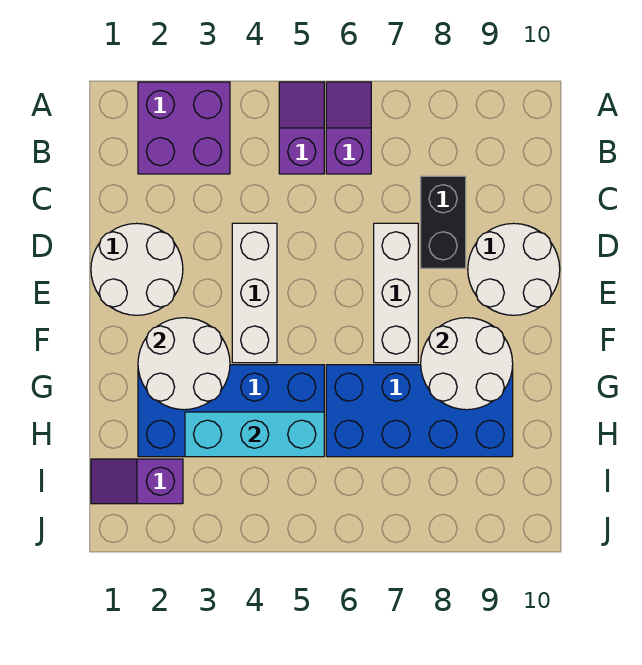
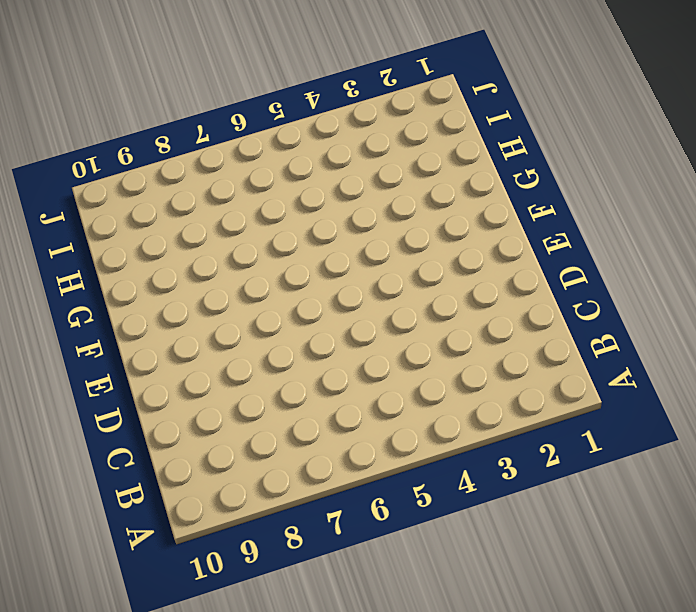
none -> purple brick A2:B3 level 1
none -> purple slope A5:B5 level 1 top B
none -> purple slope A6:B6 level 1 top B

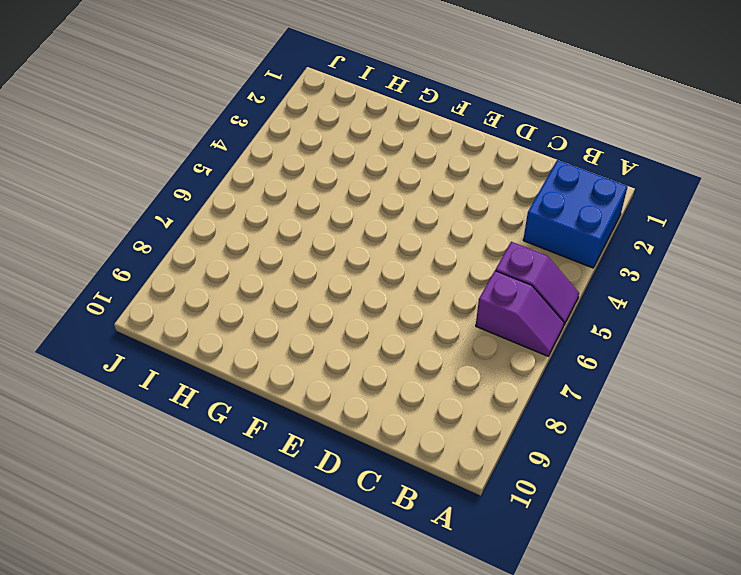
blue brick A2:B3 level 1 -> purple brick A2:B3 level 1
none -> black brick C8:D8 level 1
none -> white round brick D1:E2 level 1
none -> white brick D4:F4 level 1

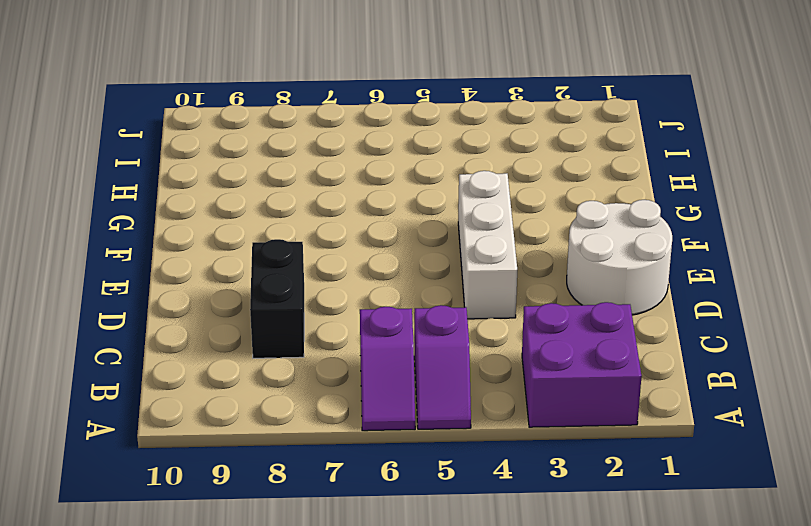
none -> white brick D7:F7 level 1
none -> white round brick D9:E10 level 1
none -> blue brick G2:H5 level 1

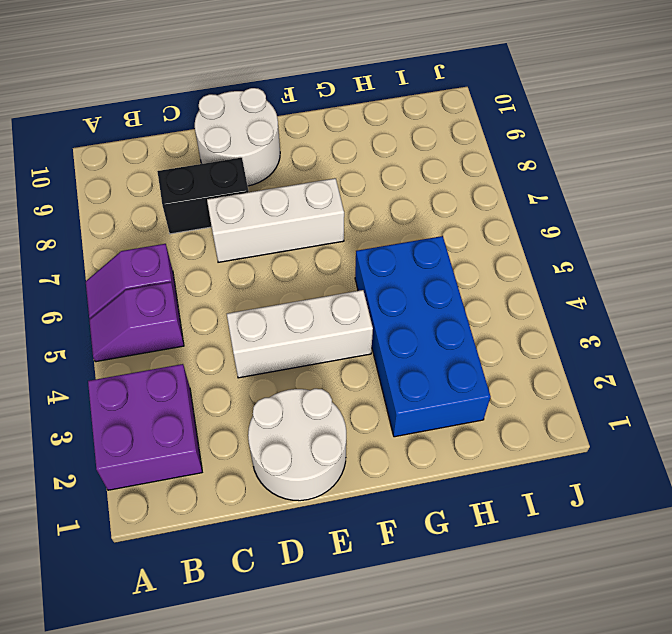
none -> blue brick G6:H9 level 1
none -> purple slope I1:I2 level 1 top 2
none -> white round brick F2:G3 level 2

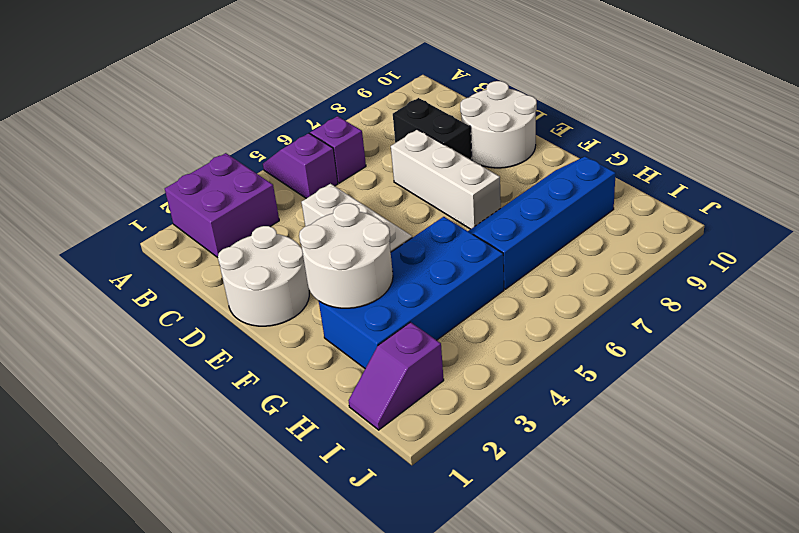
blue slope G6:H9 level 1 top H -> blue brick G6:H9 level 1
none -> white round brick F8:G9 level 2
none -> cyan brick H3:H5 level 2

